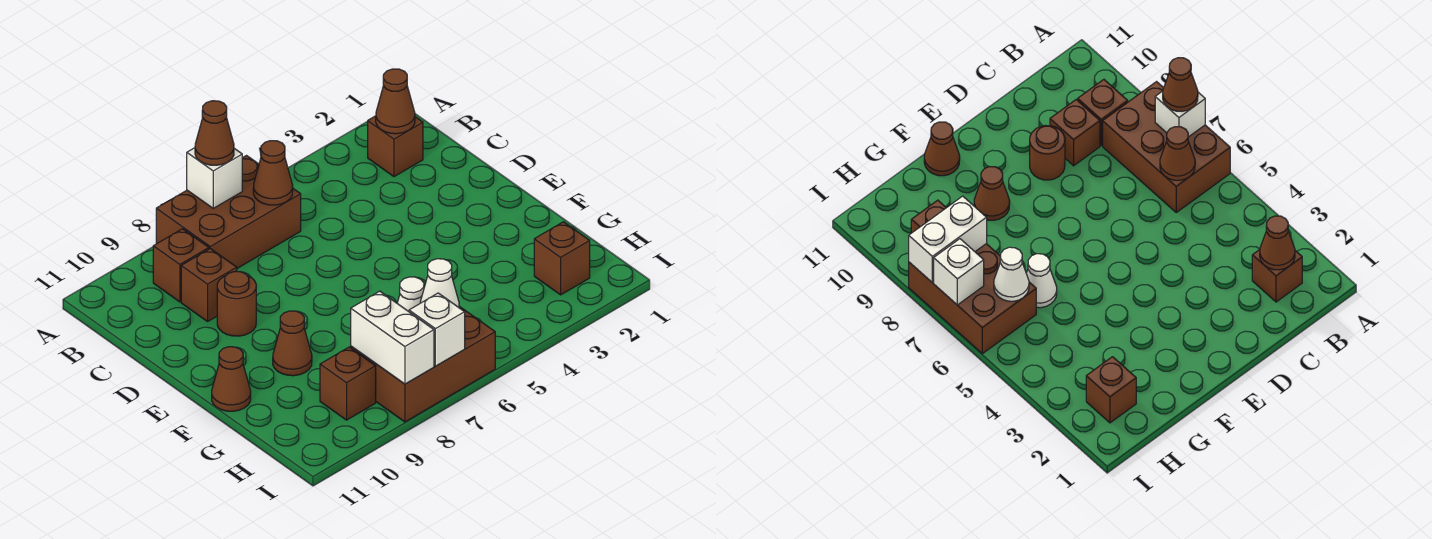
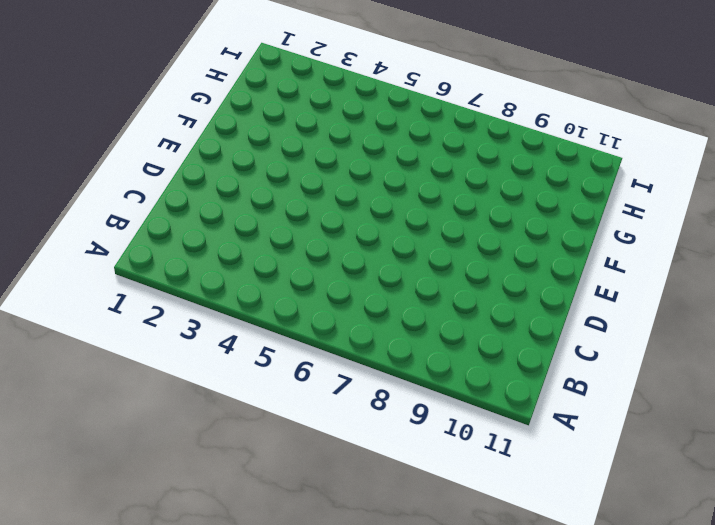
none -> brown brick A6:B8 level 1
none -> brown brick B2 level 1
none -> brown brick B9 level 1

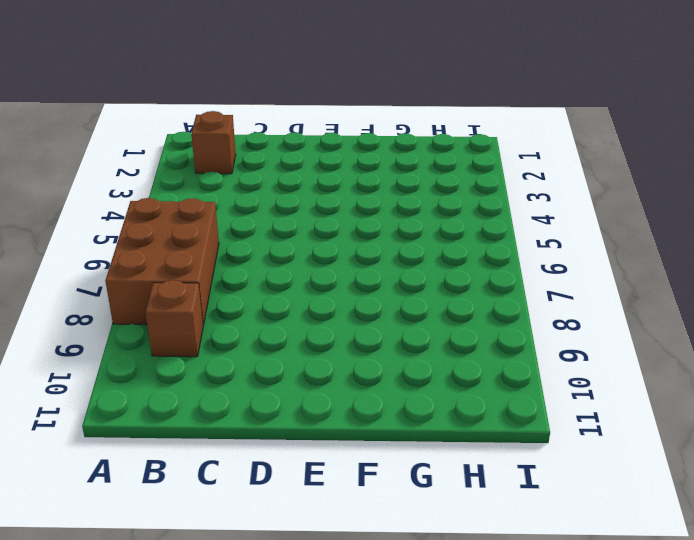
none -> brown brick C9 level 1
none -> brown round brick D9 level 1
none -> brown cone F9 level 1

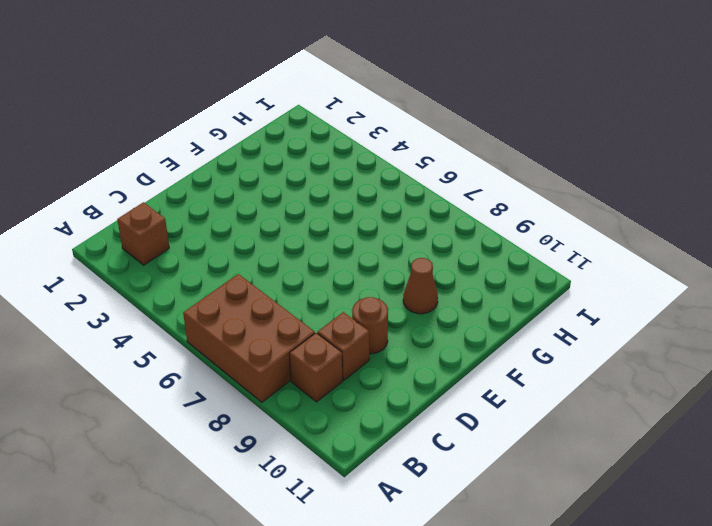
none -> brown cone F11 level 1
none -> white cone G6 level 1
none -> brown brick H2 level 1

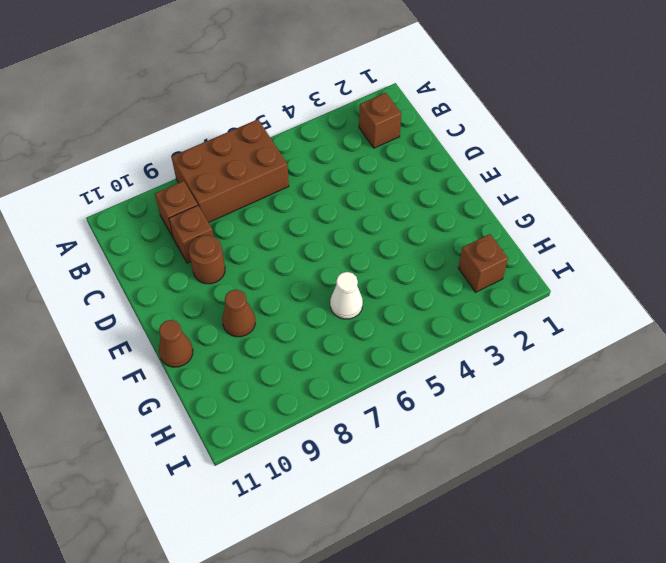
none -> brown brick H6:I8 level 1
none -> brown brick H9 level 1
none -> white brick A7 level 2

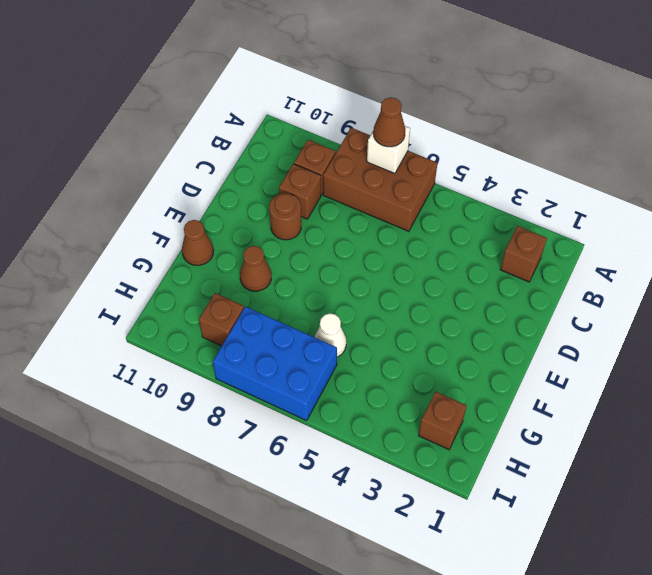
blue brick H6:I8 level 1 -> brown brick H6:I8 level 1
none -> brown cone B2 level 2
none -> brown cone B6 level 2
none -> white cone H6 level 2

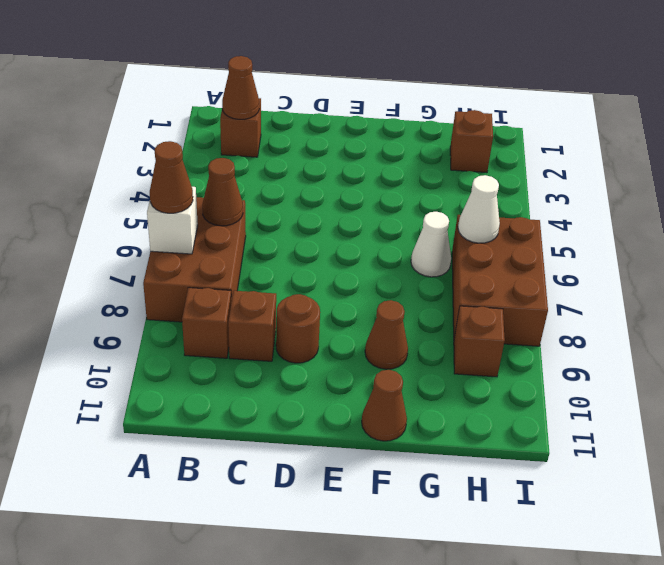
none -> white brick H8:I8 level 2
none -> white brick I7 level 2

